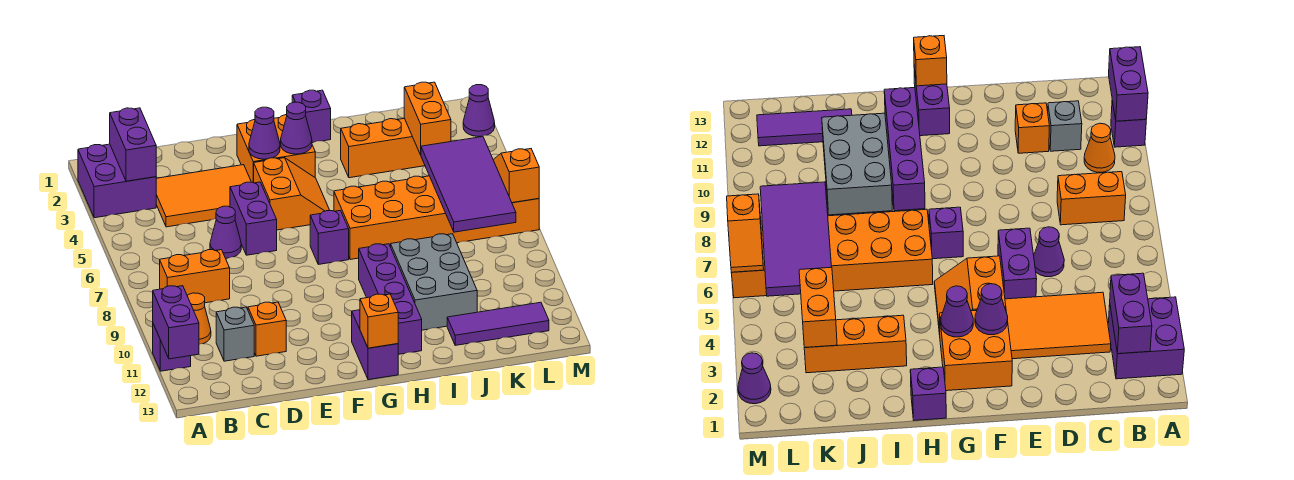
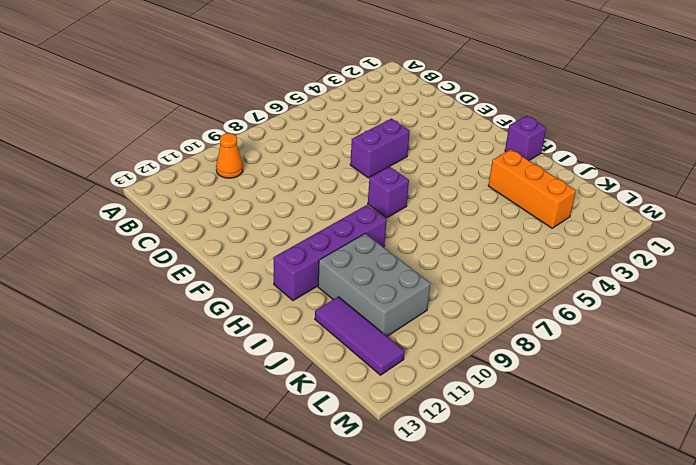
grey brick I10:K11 level 1 -> grey brick I9:J11 level 1
none -> purple brick A2:B3 level 1
none -> purple brick A11 level 1
none -> orange brick B8:C8 level 1

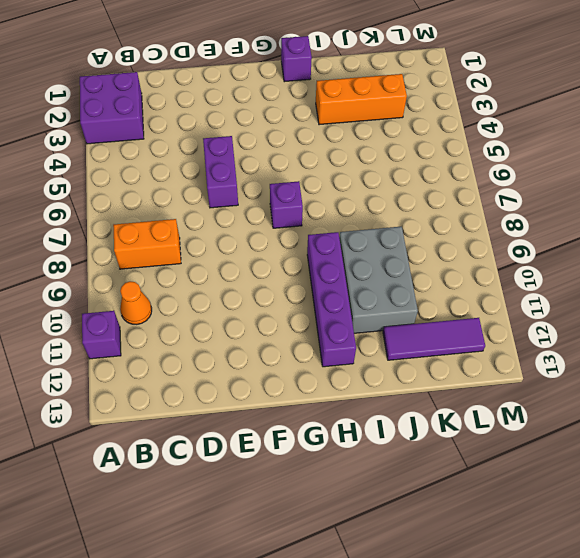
none -> orange tile C3:E4 level 1
none -> grey brick C11 level 1
none -> purple cone D6 level 1

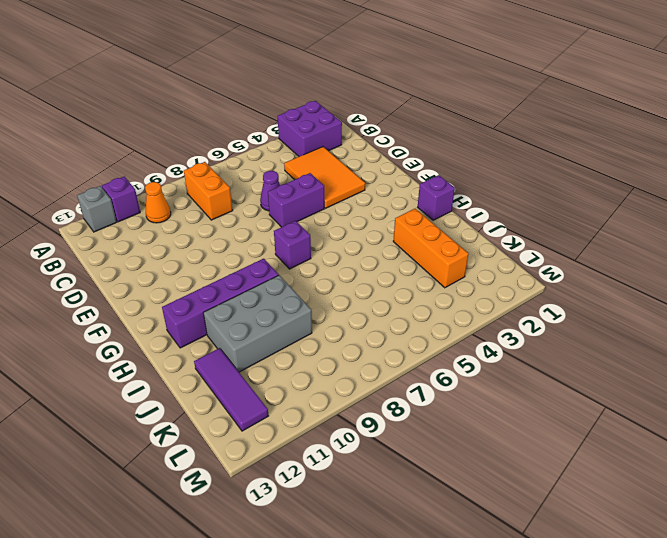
grey brick A12 level 1 -> grey brick C11 level 1
none -> orange brick D11 level 1
none -> orange brick F2:G3 level 1
none -> orange slope F4:G5 level 1 top F

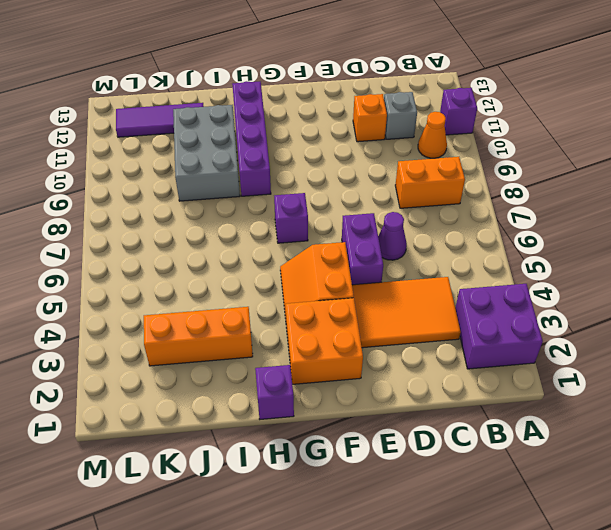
none -> purple brick G12:G13 level 1
none -> orange brick H6:M7 level 1
none -> purple cone M2 level 1

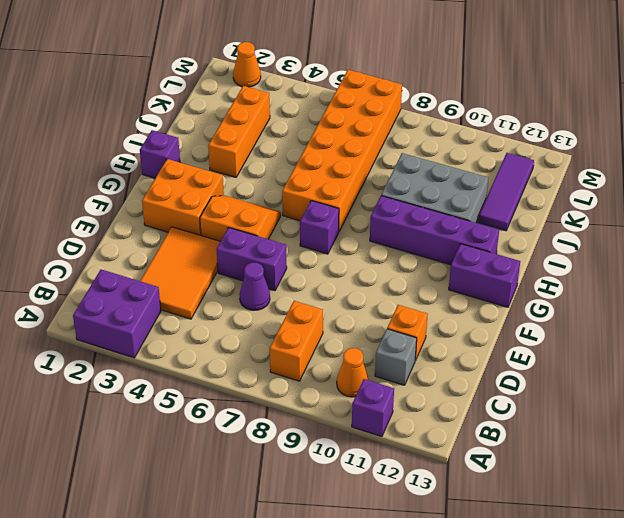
orange cone M2 level 1 -> purple cone M2 level 1
none -> purple brick A11:A12 level 2
none -> purple brick B2:B3 level 2
none -> purple cone F3 level 2

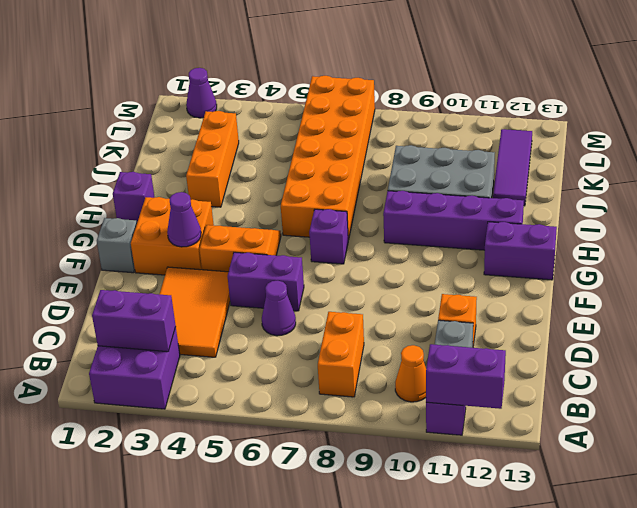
grey brick F1 level 1 -> none
none -> purple cone G3 level 2
none -> orange brick G13 level 2
none -> orange brick K3:K4 level 2

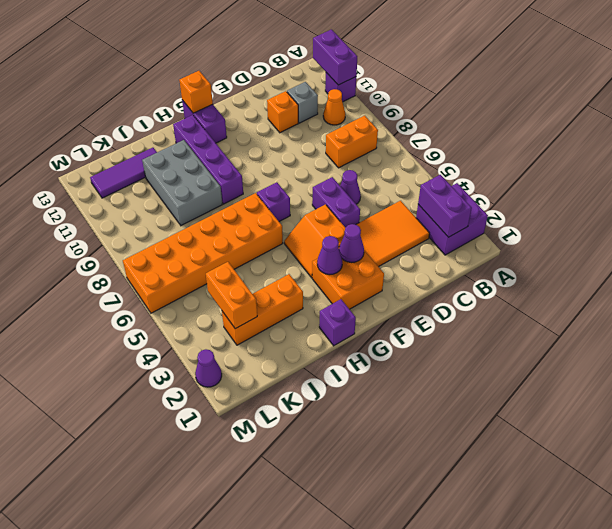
none -> purple tile K5:L8 level 2
none -> orange slope M6:M7 level 2 top 7

